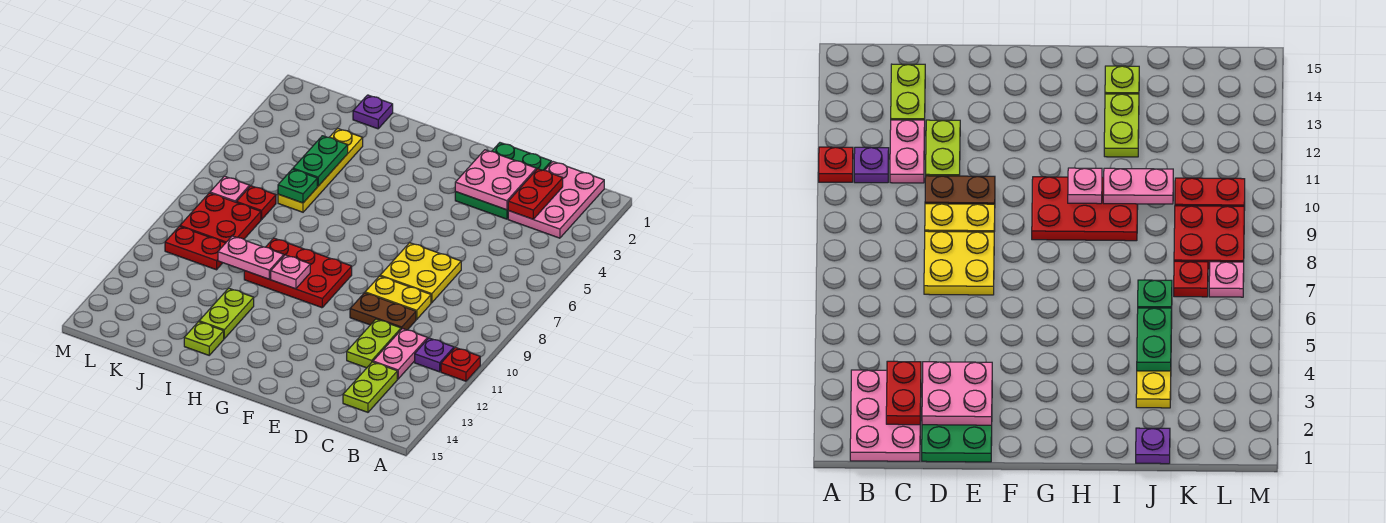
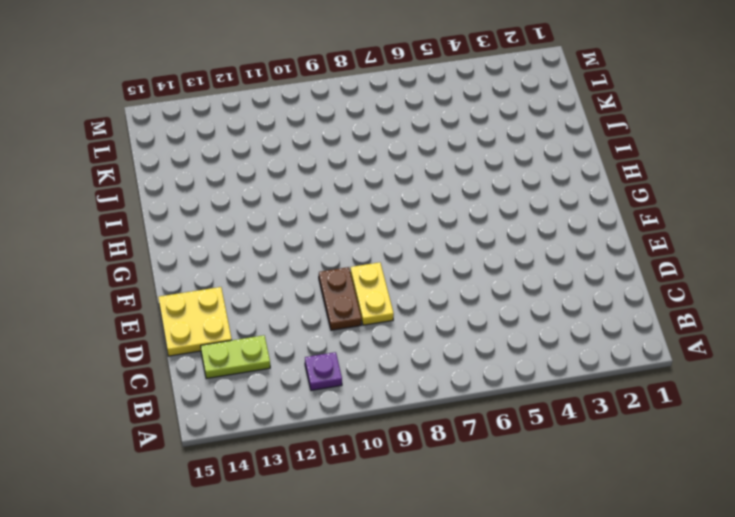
yellow plate D14:E15 level 1 -> yellow plate D7:E8 level 1
none -> red plate A11 level 1
none -> pink plate B1:C3 level 1
none -> pink plate C11:C12 level 1

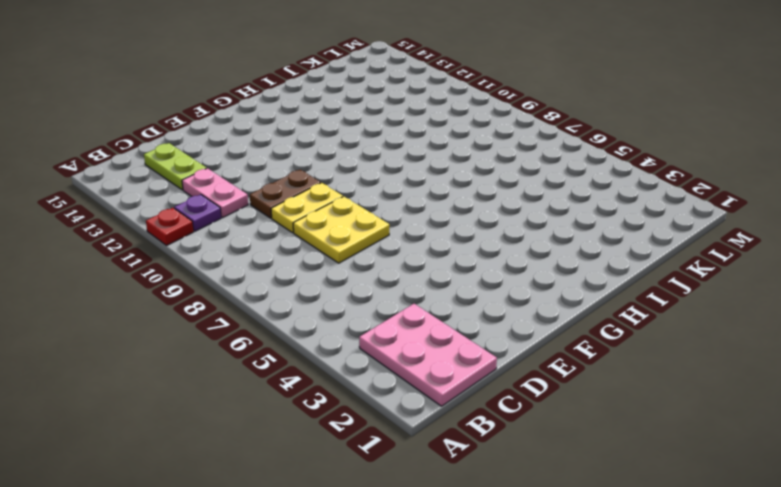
none -> green plate D1:E3 level 1
none -> lime plate D11:D12 level 1
none -> red plate G9:I10 level 1

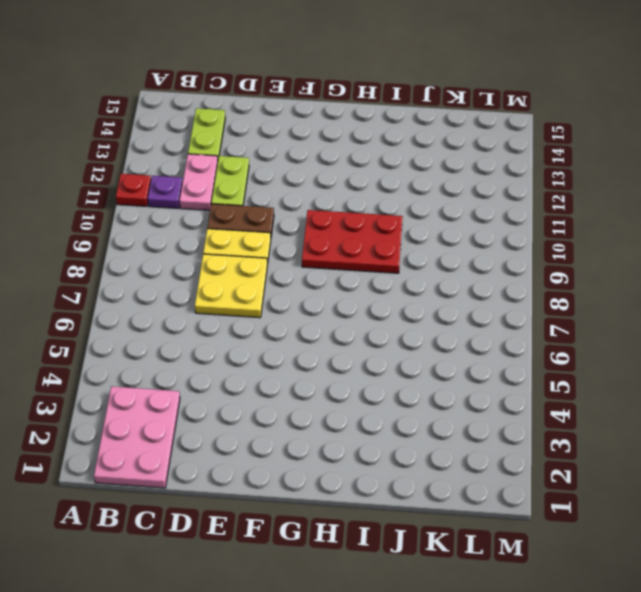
none -> green plate D1:E3 level 1
none -> lime plate I12:I13 level 1
none -> lime plate I14 level 1

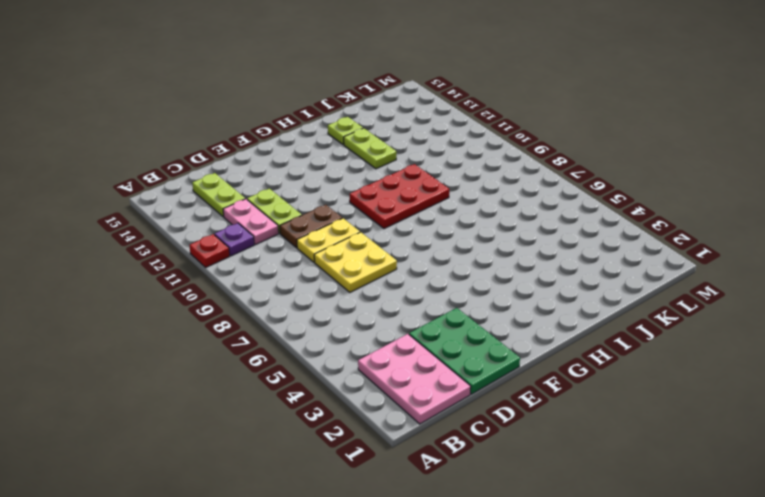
none -> purple plate J1 level 1
none -> yellow plate J3:J6 level 1
none -> red plate K7 level 1

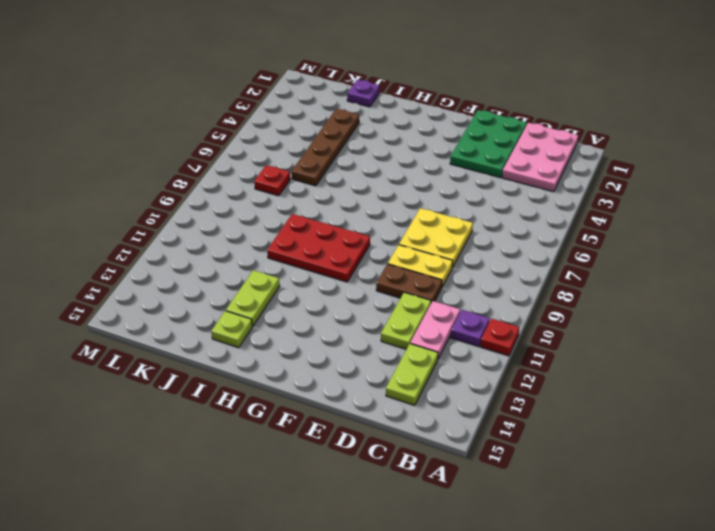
brown plate J3:J6 level 1 -> yellow plate J3:J6 level 1
none -> red plate K8:L9 level 1
none -> red plate K10:L10 level 1
none -> pink plate L7 level 1

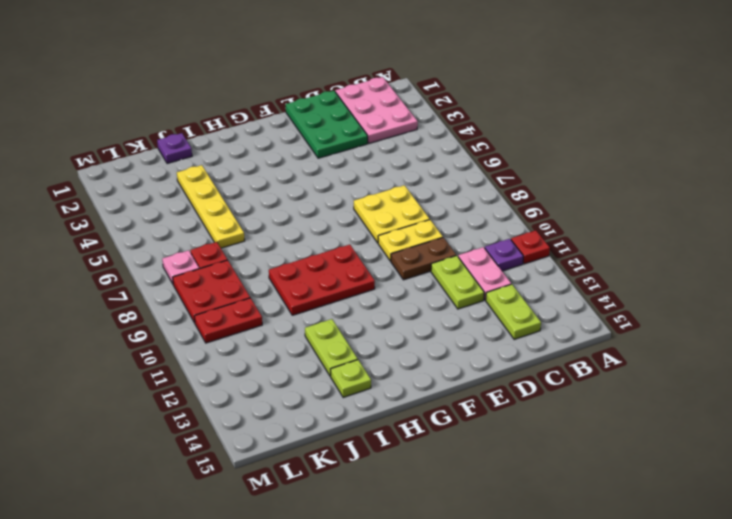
none -> red plate C2:C3 level 2
none -> pink plate D2:E3 level 2
none -> pink plate H10 level 2

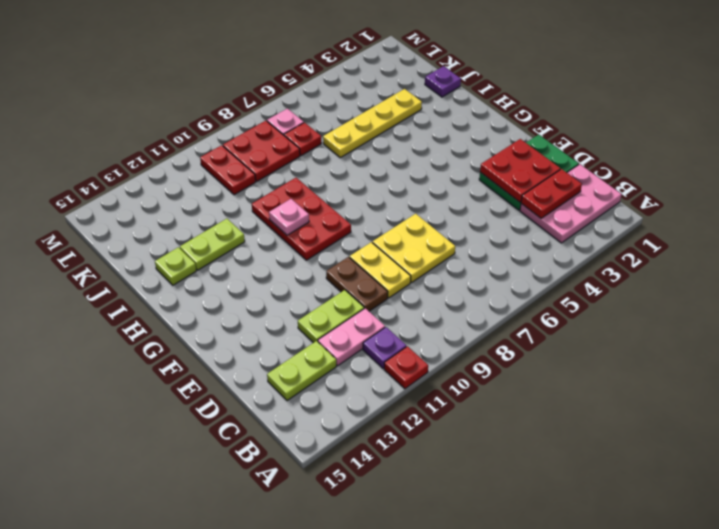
red plate D2:E3 level 2 -> pink plate D2:E3 level 2
none -> pink plate I10:J10 level 2
none -> green plate J4:J5 level 2
none -> green plate J6 level 2

